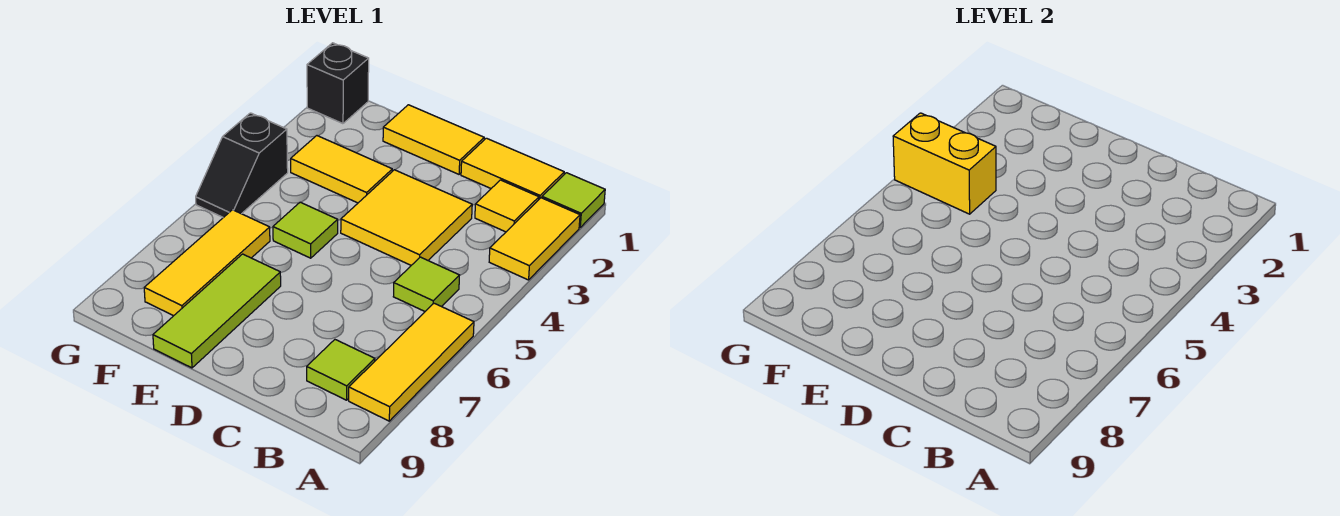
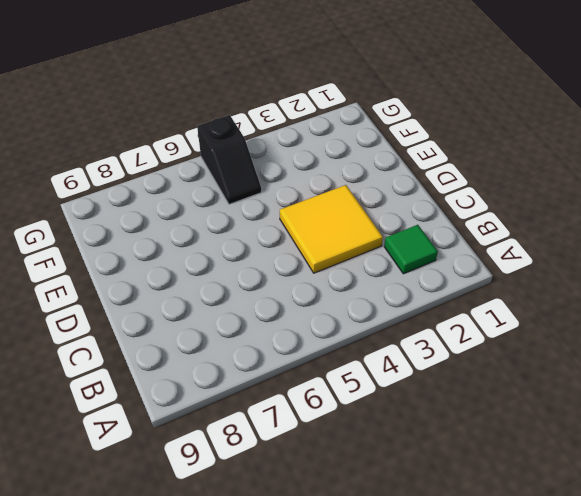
green tile B2 level 1 -> yellow tile B2 level 1
black slope F5:G5 level 1 top G -> black slope G4:G5 level 1 top 4
none -> lime tile A1 level 1
none -> yellow tile A2:A3 level 1
none -> yellow tile A6:A8 level 1

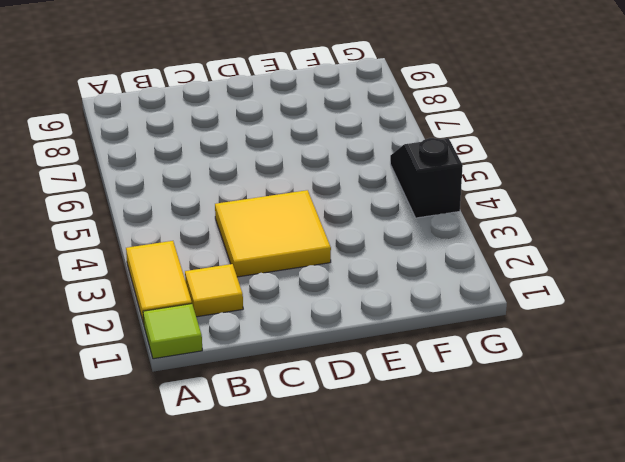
none -> yellow tile A6:A8 level 1
none -> yellow tile B1:C1 level 1
none -> lime tile B5 level 1

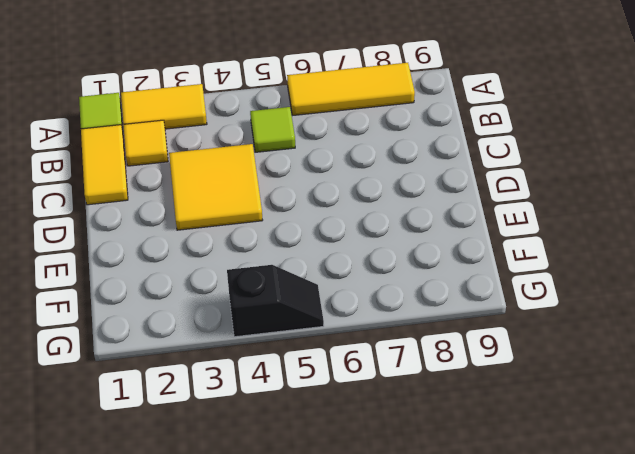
none -> lime tile B8 level 1
none -> yellow tile D1:E1 level 1
none -> yellow tile E3:F3 level 1

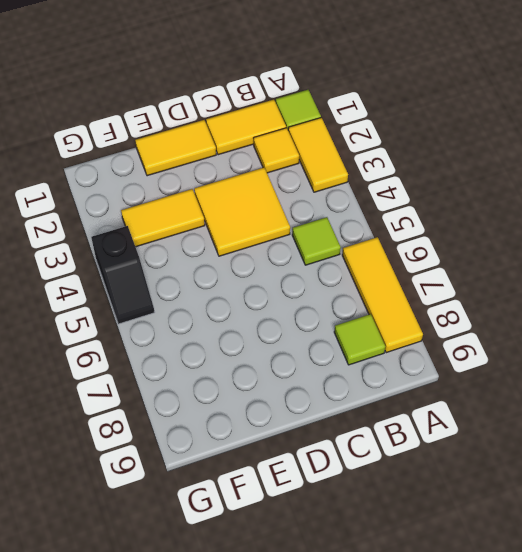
none -> lime tile E5 level 1
none -> lime tile E7:E9 level 1
none -> yellow tile F6:F8 level 1

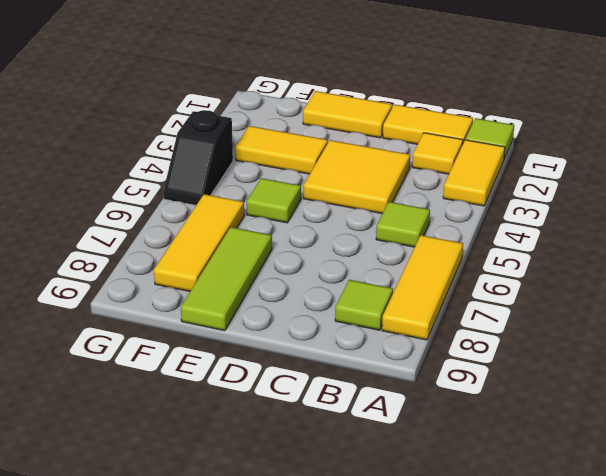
none -> black brick G1 level 1
none -> yellow brick F4:G4 level 2

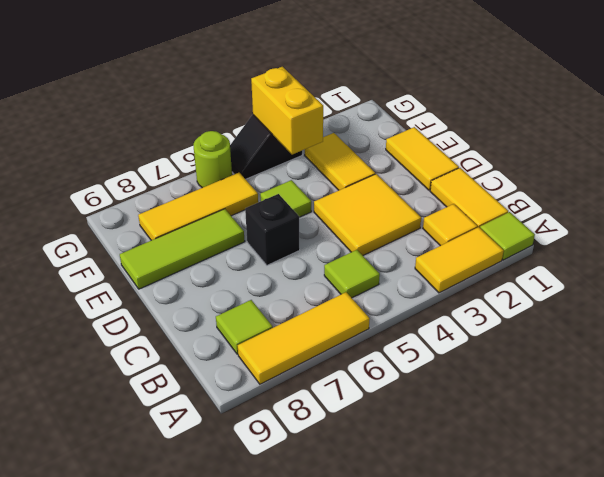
black brick D6 level 1 -> black brick G1 level 1
lime round brick G6 level 1 -> none

